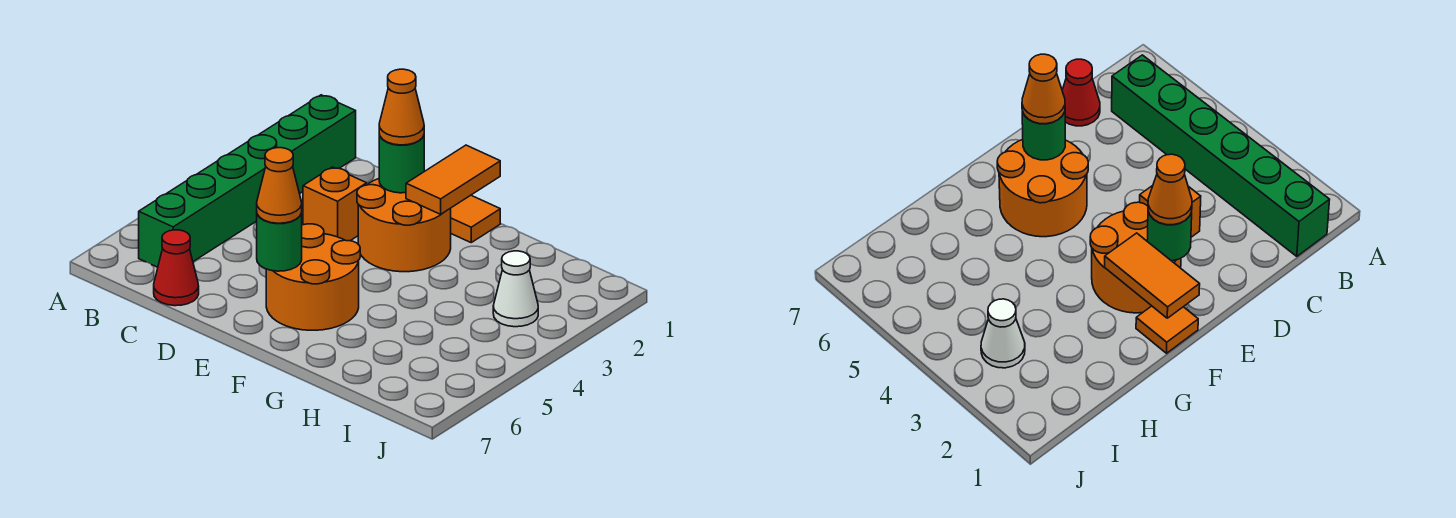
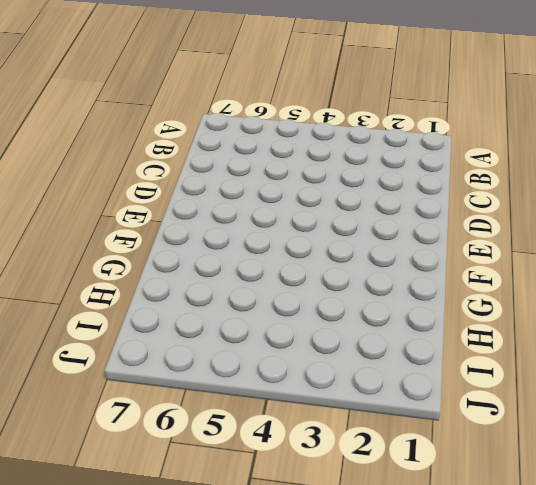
none -> green brick B1:B6 level 1
none -> red cone C7 level 1
none -> orange brick D3 level 1

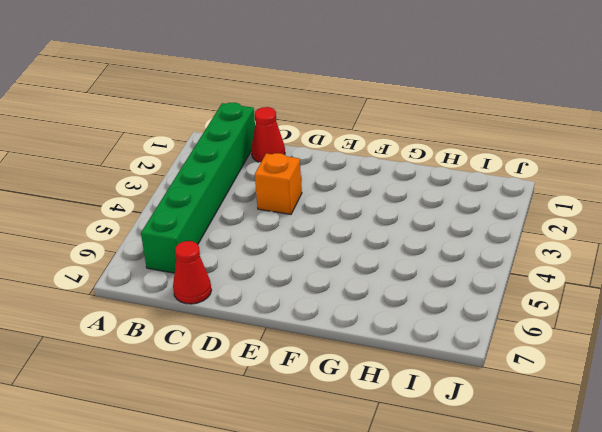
red cone C1 level 1 -> none
none -> orange round brick E2:F3 level 1
none -> orange round brick E5:F6 level 1
none -> orange tile F1 level 1

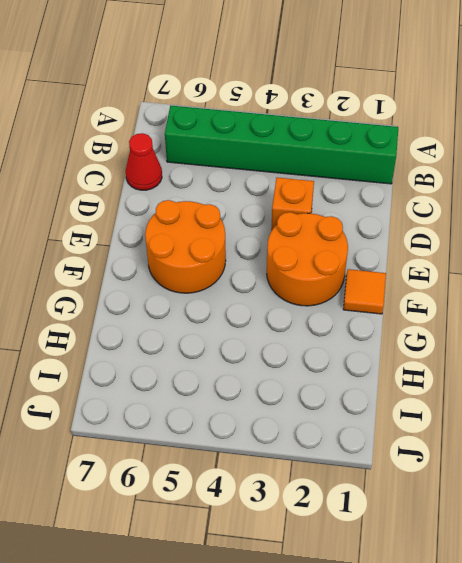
none -> white cone I3 level 1
none -> green round brick E2 level 2
none -> green round brick E6 level 2

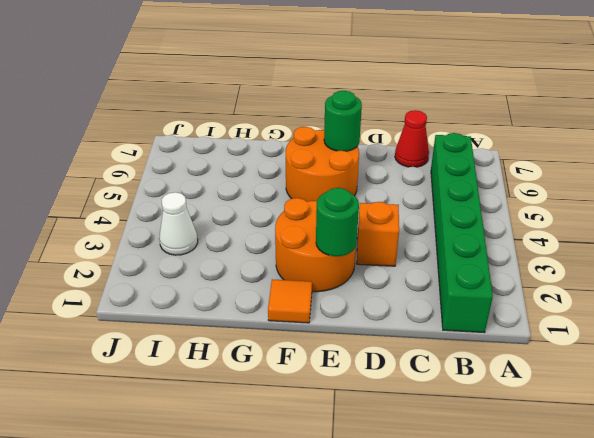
none -> orange tile F1:F2 level 2
none -> orange cone E2 level 3
none -> orange cone E6 level 3

